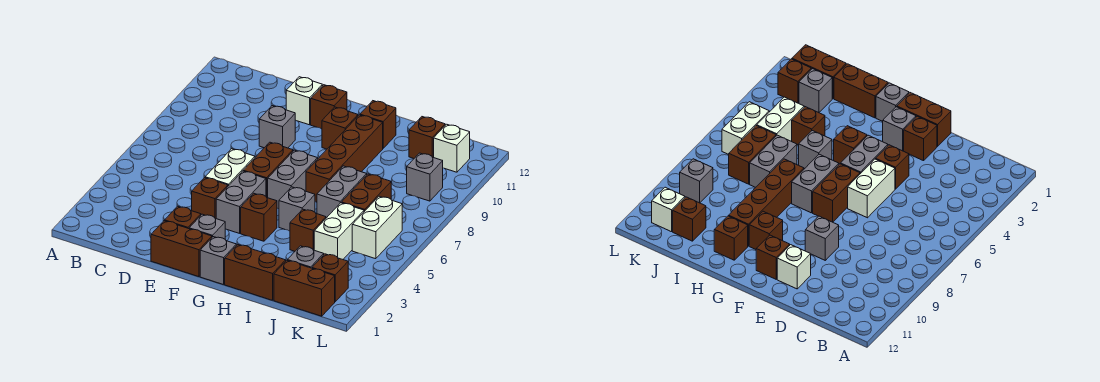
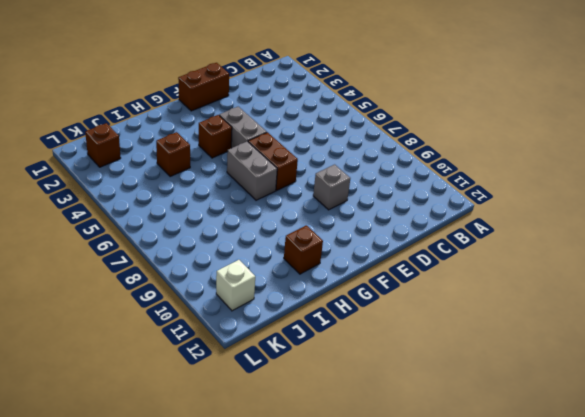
none -> brown brick E2 level 1
none -> brown brick E4 level 1
none -> white brick E5:E6 level 1

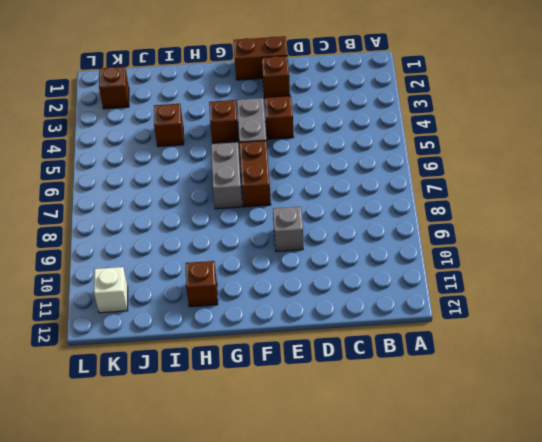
none -> white brick E5:E6 level 1
none -> white brick E11 level 1
none -> grey brick F2 level 1

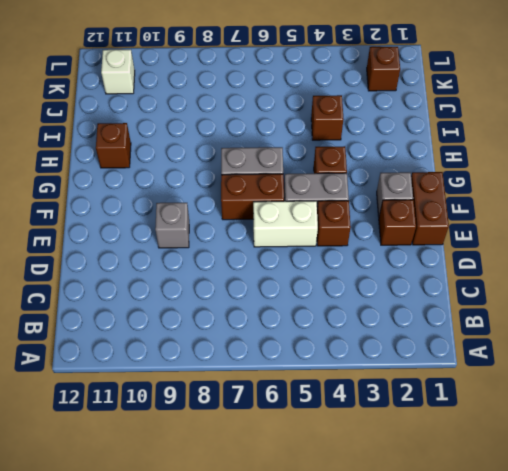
none -> white brick E11 level 1
none -> brown brick F11 level 1
none -> grey brick G1 level 1

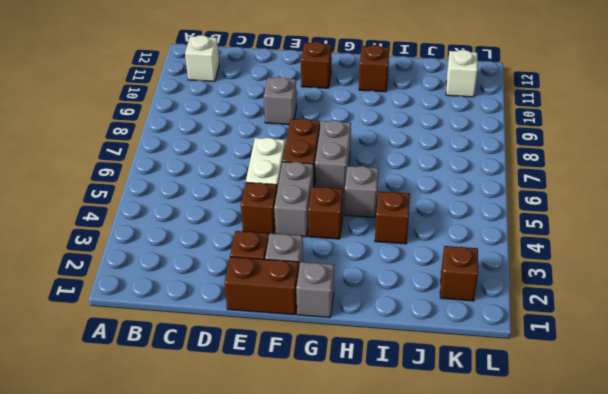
white brick B11 level 1 -> white brick E11 level 1
none -> brown brick G10 level 1
none -> brown brick H1:I1 level 1
none -> brown brick H7:H10 level 1

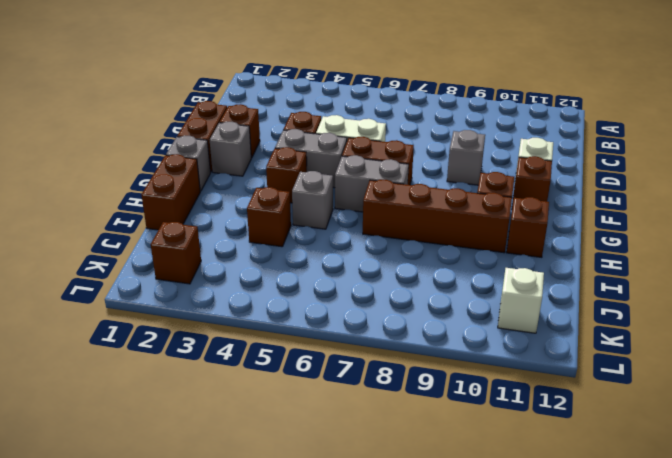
none -> grey brick I6:I7 level 1
none -> brown brick J1:K1 level 1
none -> grey brick J2 level 1

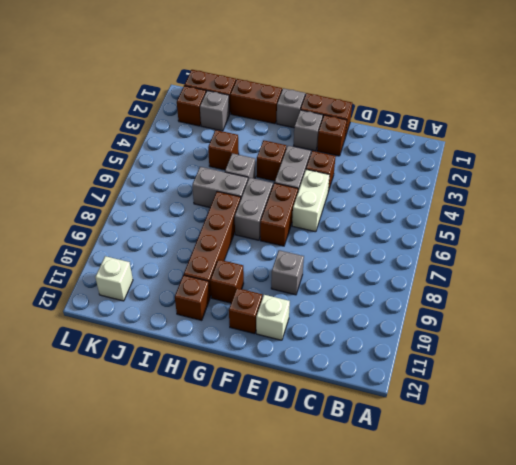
grey brick H6:I6 level 1 -> grey brick I6:I7 level 1
none -> white brick J4:J5 level 1
none -> brown brick J6:J7 level 1
none -> brown brick J11 level 1

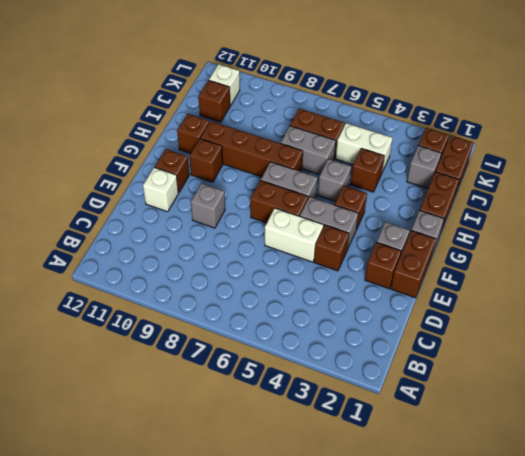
none -> white brick K5:K6 level 1
none -> grey brick K9 level 1

